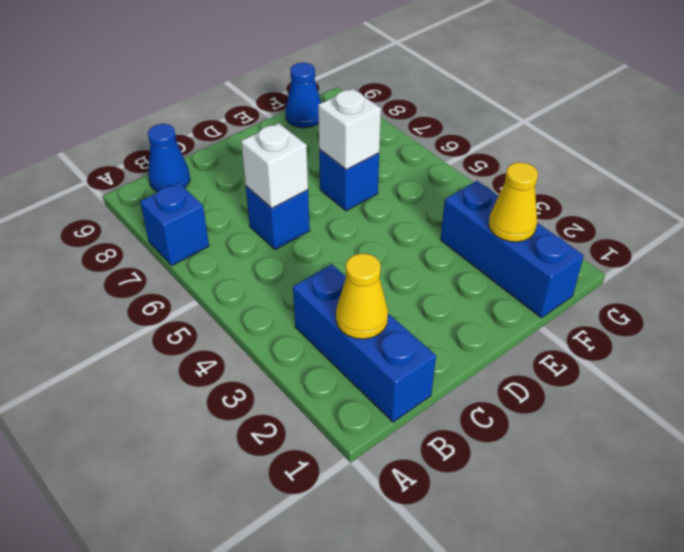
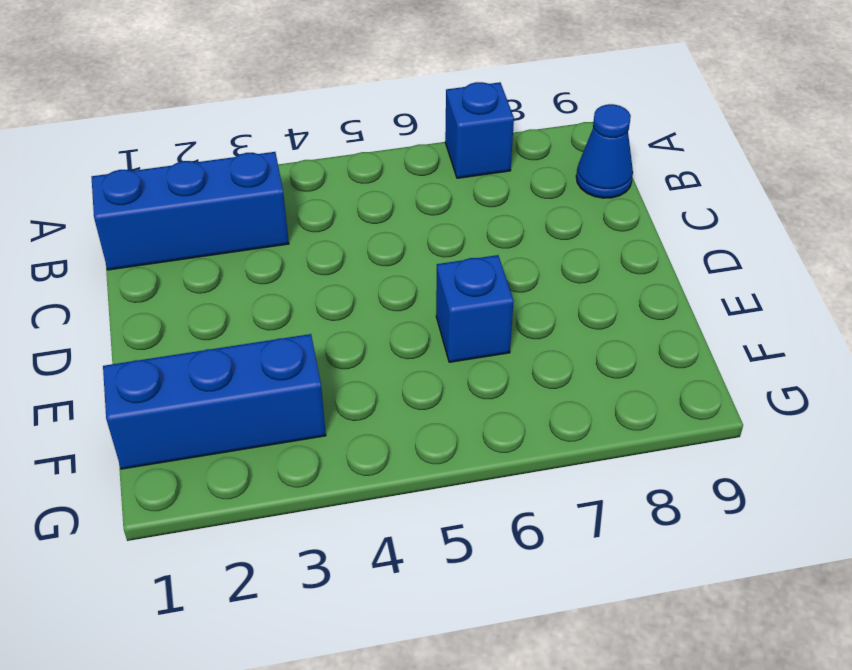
none -> blue brick C6 level 1
none -> blue cone F9 level 1

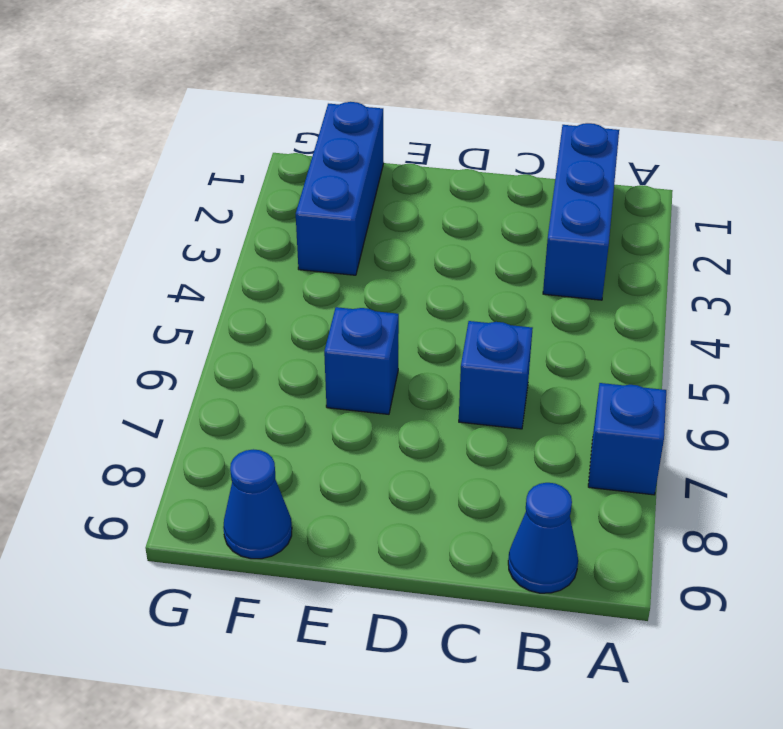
none -> yellow cone B2 level 2
none -> white brick C6 level 2

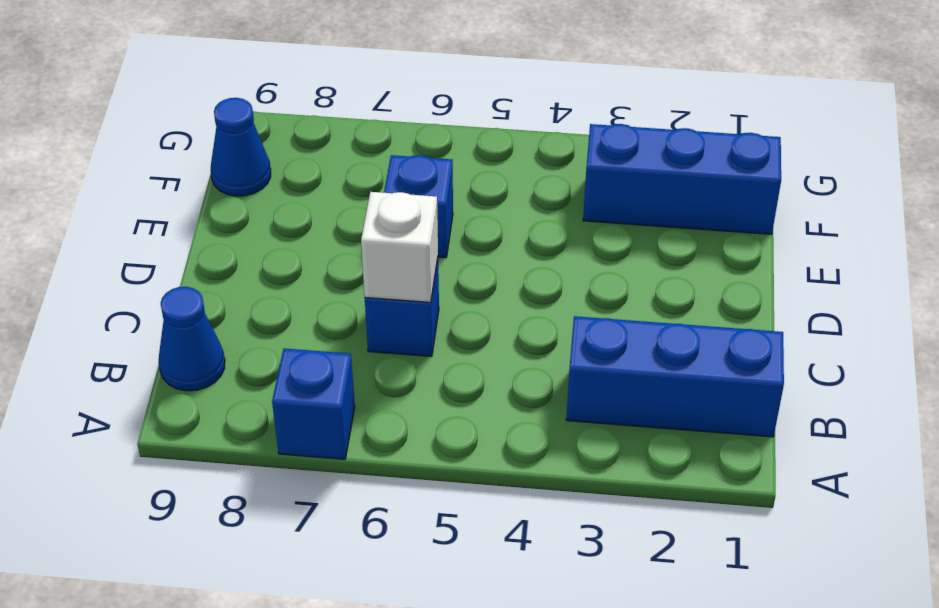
none -> yellow cone B2 level 2
none -> white brick E6 level 2

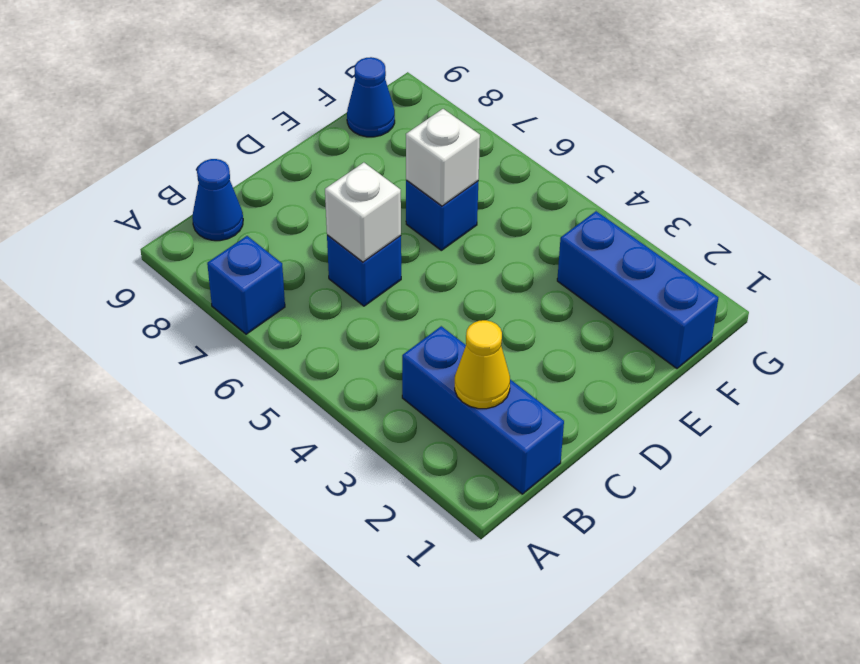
none -> yellow cone F2 level 2

